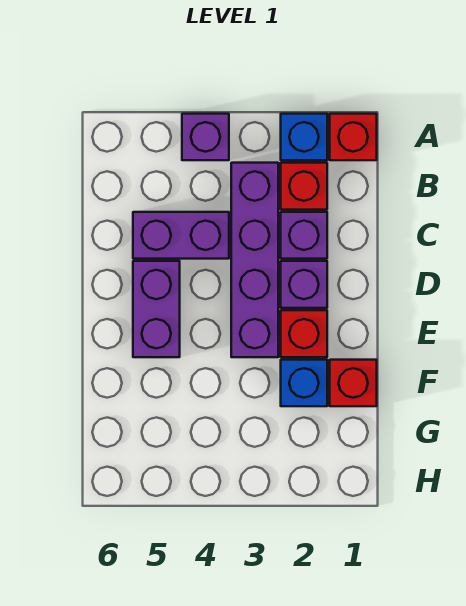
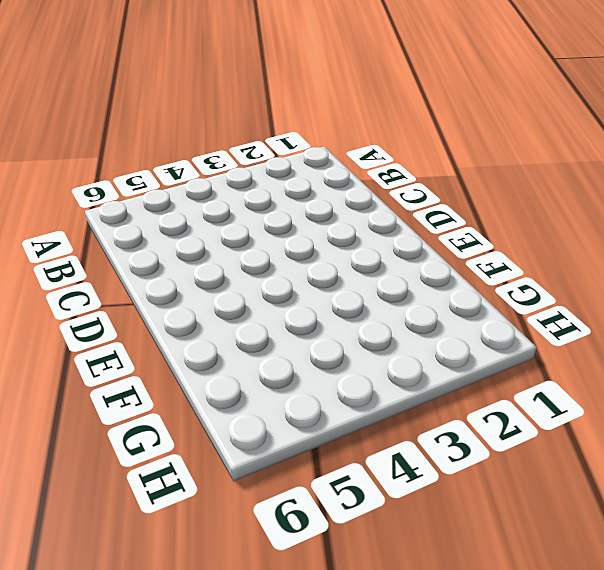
none -> red brick A1 level 1
none -> blue brick A2 level 1
none -> purple brick A4 level 1

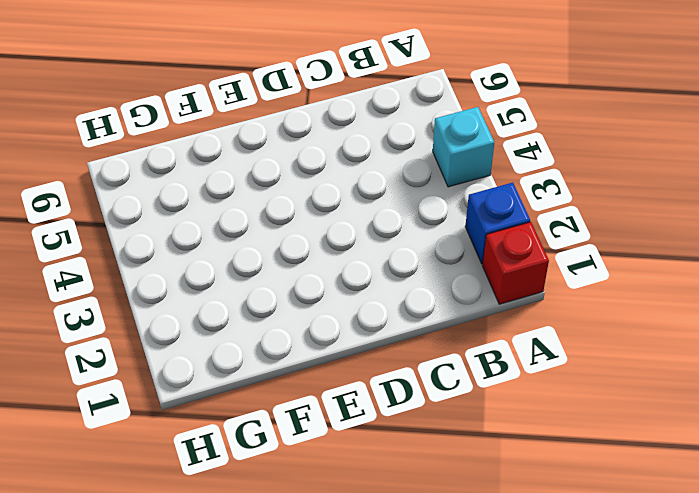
cyan brick A4 level 1 -> purple brick A4 level 1
none -> red brick B2 level 1
none -> purple brick B3:E3 level 1
none -> purple brick C2 level 1

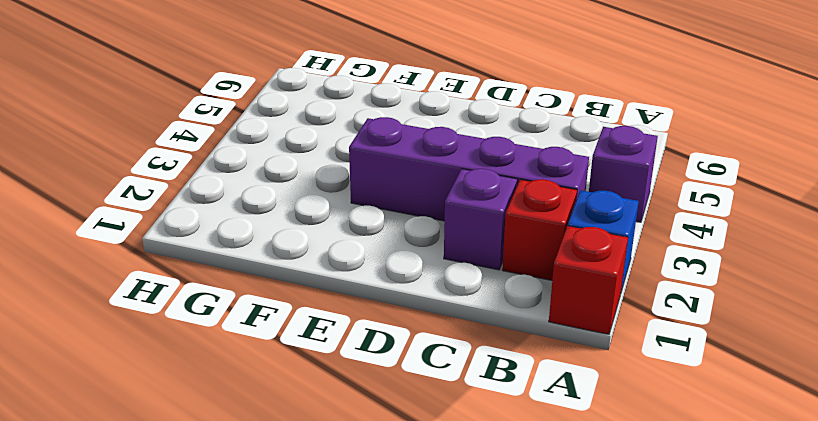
none -> purple brick C4:C5 level 1
none -> purple brick D2 level 1
none -> purple brick D5:E5 level 1

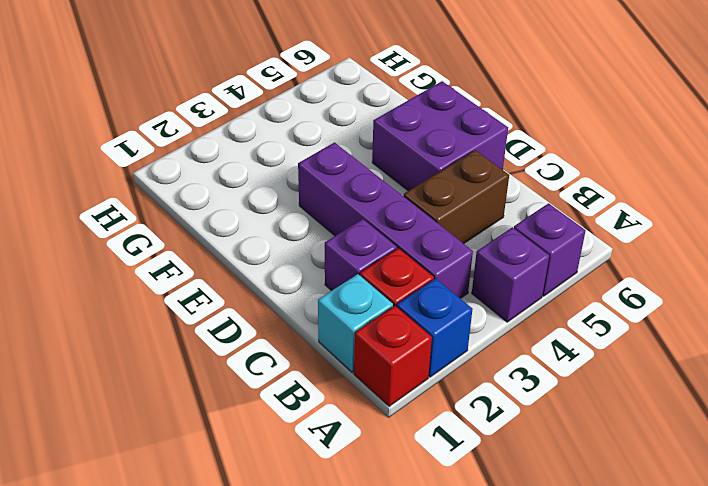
purple brick A5 level 1 -> purple brick D2 level 1
cyan brick B1 level 1 -> none
brown brick C4:C5 level 1 -> purple brick C4:C5 level 1
purple brick D5:E6 level 1 -> purple brick D5:E5 level 1
none -> red brick E2 level 1
none -> red brick F1 level 1
none -> blue brick F2 level 1

